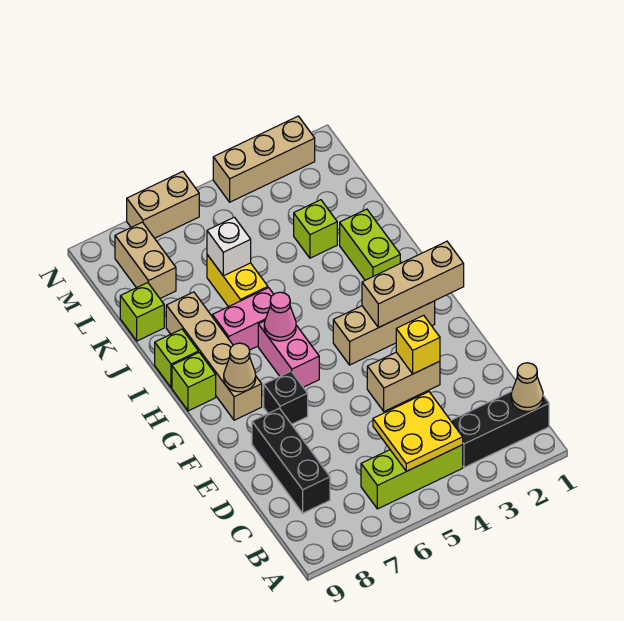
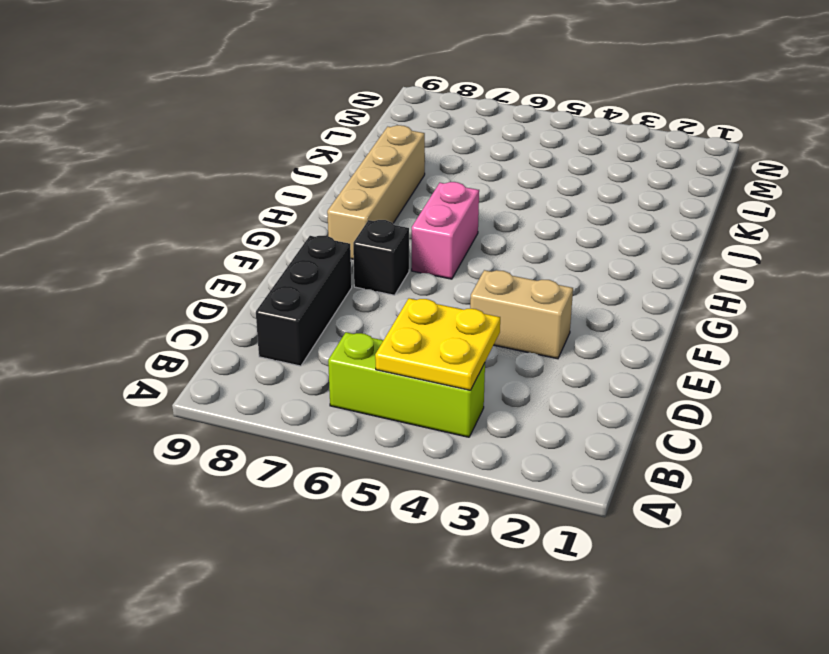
none -> black brick B1:B3 level 1
none -> tan brick G2:G4 level 1
none -> lime brick H9 level 1

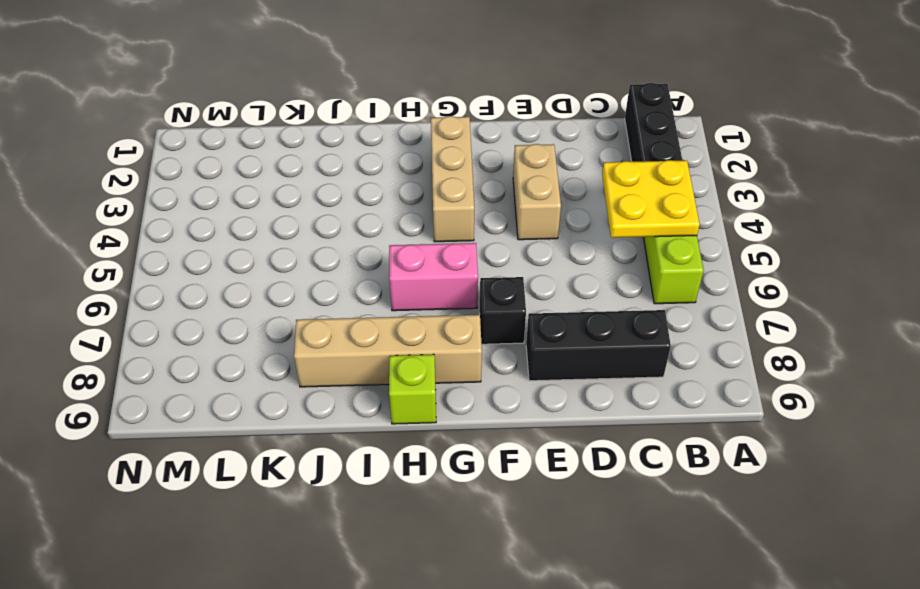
none -> lime brick I2:J2 level 1
none -> pink brick I6:I7 level 1
none -> lime brick I9 level 1

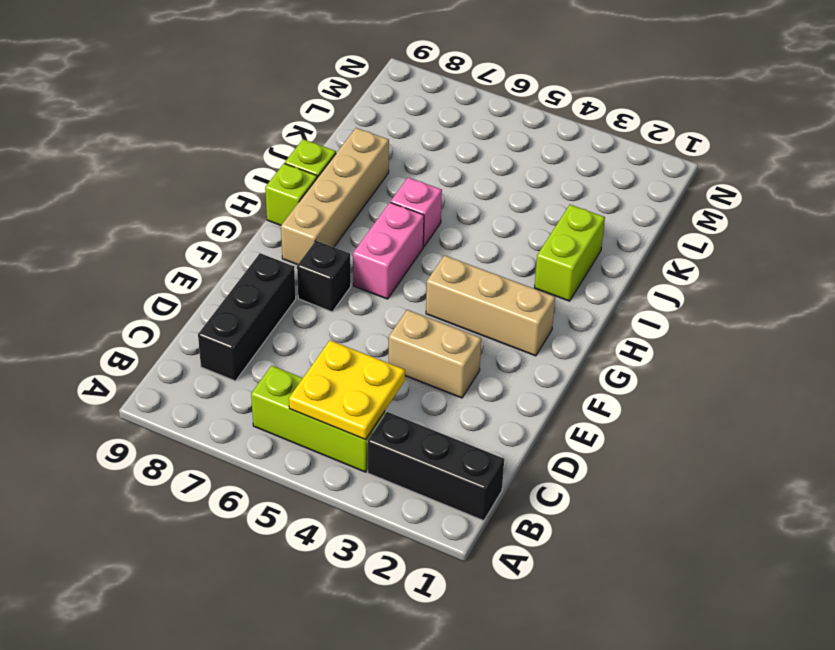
pink brick I6 level 1 -> pink brick I6:I7 level 1
none -> yellow brick J6:K6 level 1
none -> lime brick K3 level 1
none -> lime brick K9 level 1

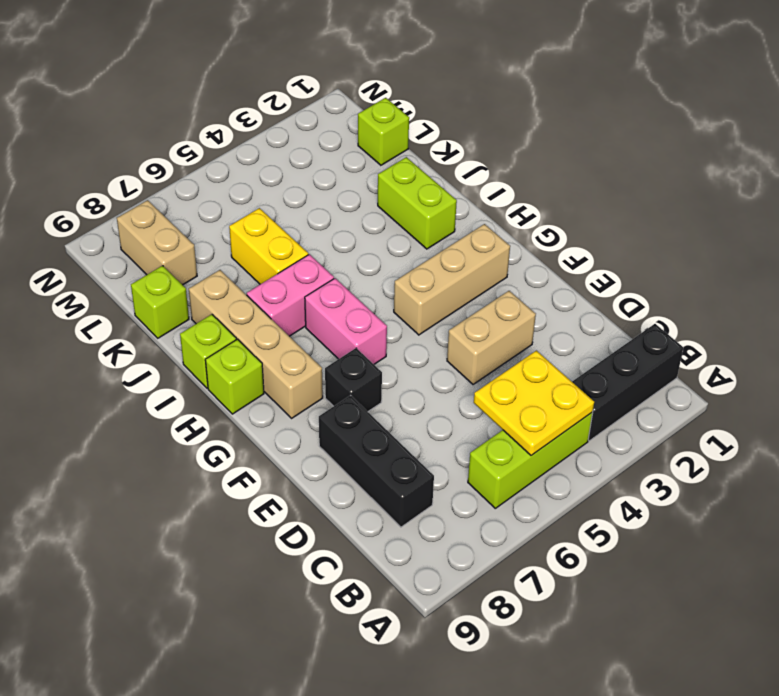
lime brick L1 level 1 -> lime brick K3 level 1
none -> tan brick N2:N4 level 1
none -> tan brick N6:N7 level 1
none -> tan cone B1 level 2

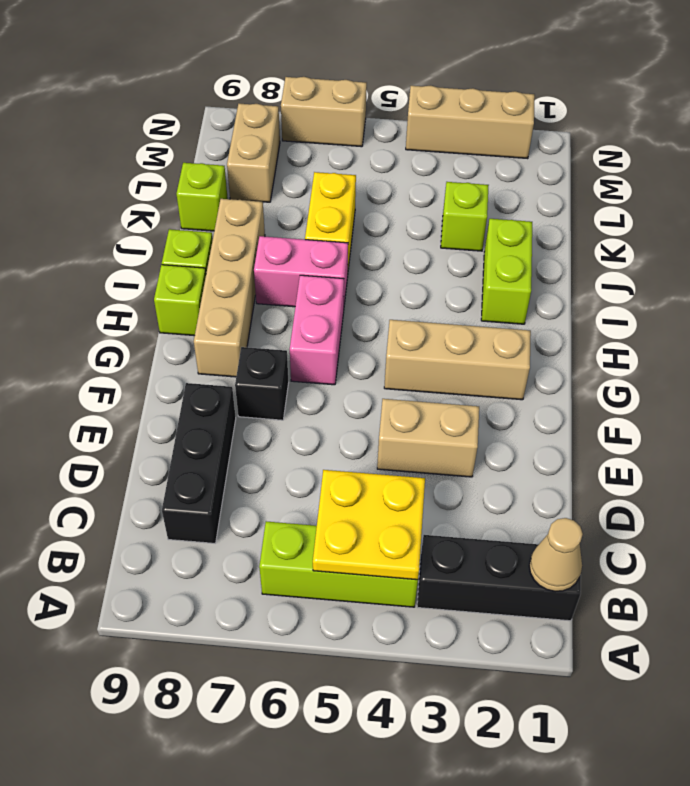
none -> yellow brick E3 level 2
none -> tan brick G1:G3 level 2
none -> tan cone G8 level 2

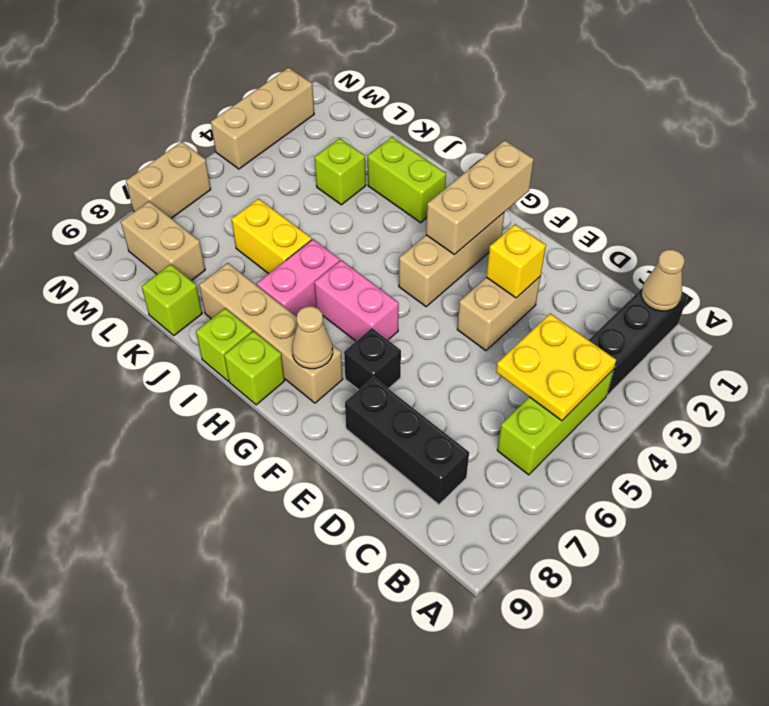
none -> pink cone H6 level 2
none -> white brick K6 level 2

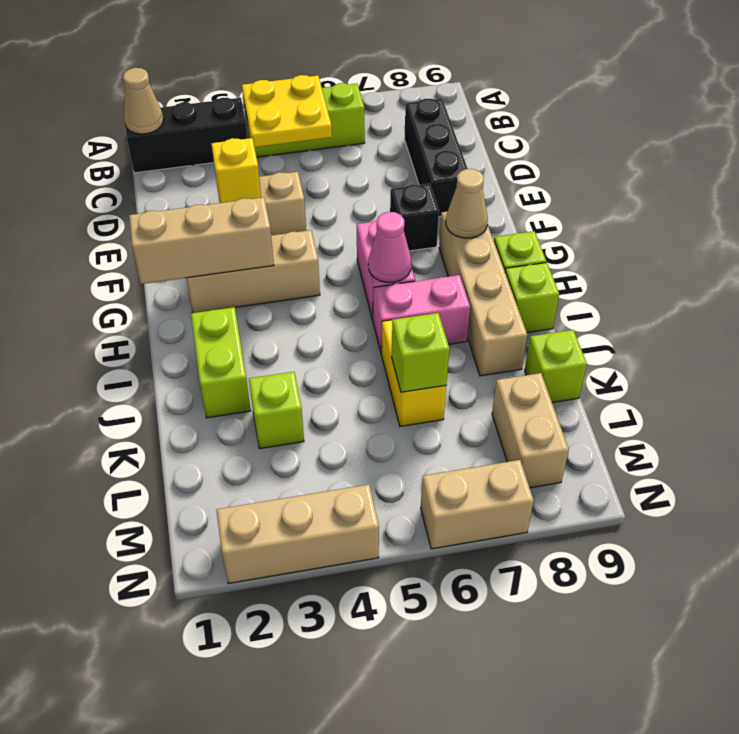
lime brick K6 level 2 -> white brick K6 level 2

